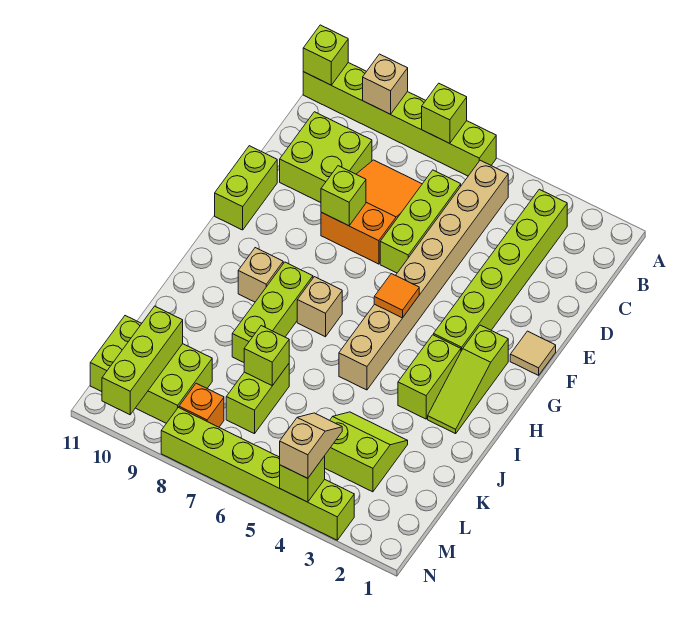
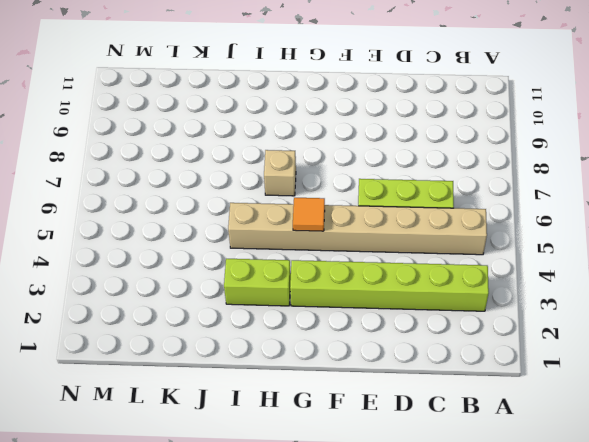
none -> lime brick A6:A11 level 1
none -> orange slope C7:E8 level 1 top E
none -> lime brick C9:D10 level 1

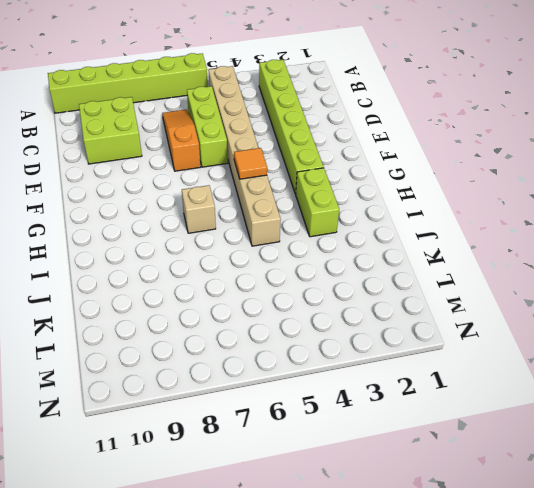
orange slope C7:E7 level 1 top E -> orange slope C7:E8 level 1 top E
none -> lime brick E11:F11 level 1
none -> tan tile F1 level 1
none -> lime slope G2:I2 level 1 top G

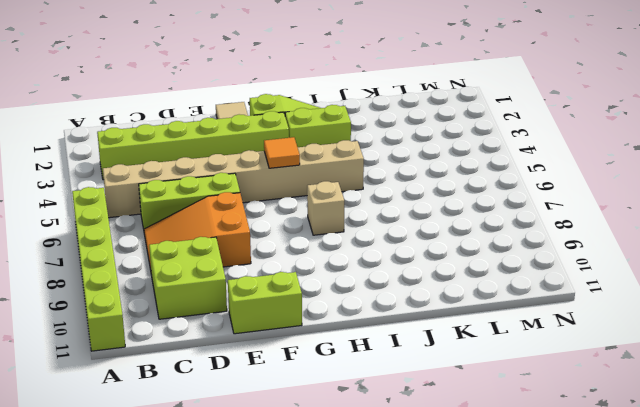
none -> lime brick H8:J8 level 1
none -> tan brick H9 level 1
none -> lime slope K3:L4 level 1 top L

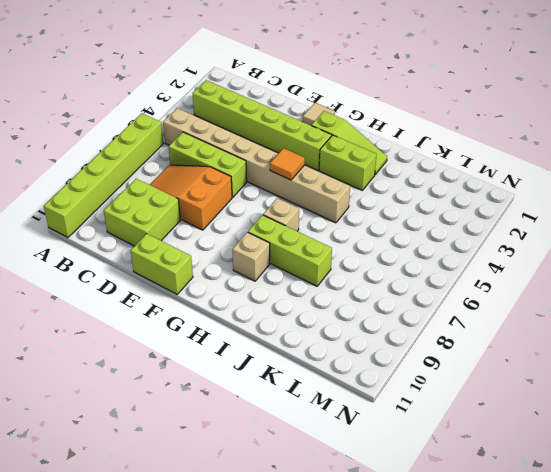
none -> lime slope K3:L4 level 1 top L
none -> lime brick K7:L7 level 1
none -> lime brick L9:M11 level 1

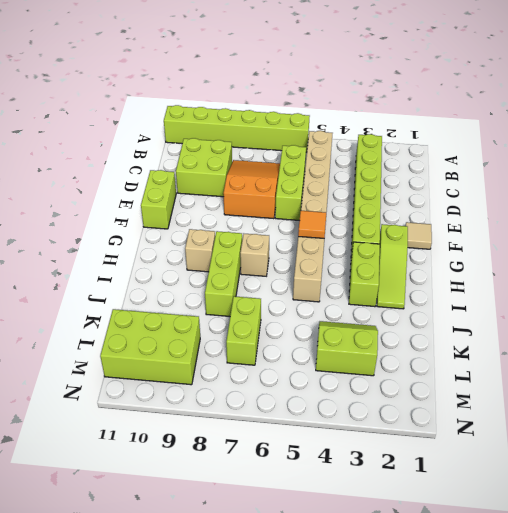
none -> orange brick M8 level 1
none -> lime brick N3:N8 level 1
none -> lime brick A7 level 2

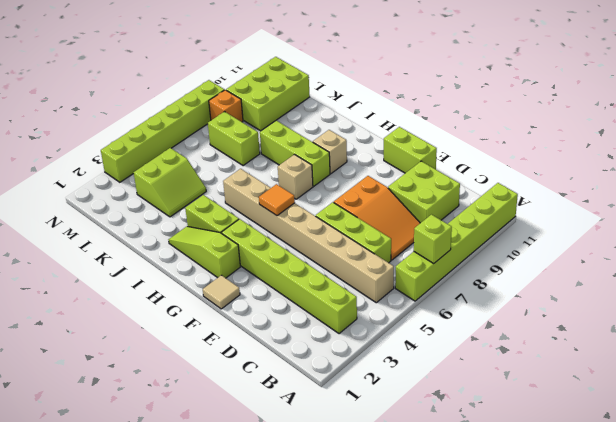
none -> tan brick A9 level 2
none -> lime brick A11 level 2
none -> lime brick E8 level 2

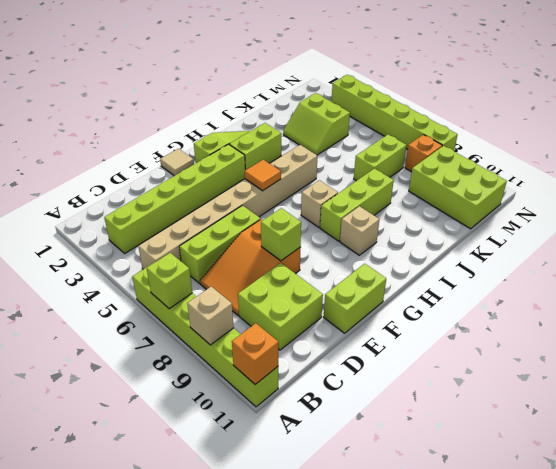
orange brick A11 level 2 -> lime brick A11 level 2
none -> lime brick K7 level 2
none -> lime brick L10:N10 level 2
none -> lime brick N4 level 2

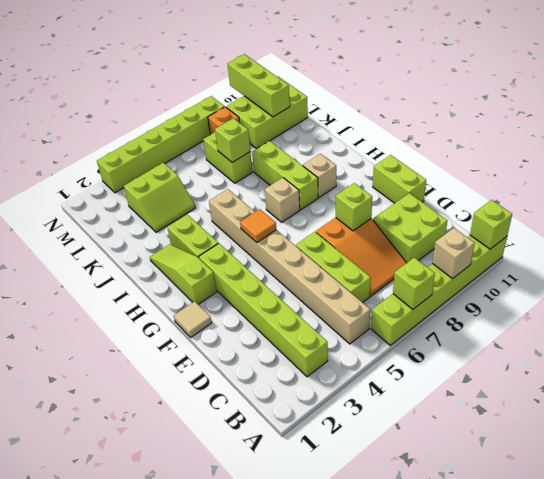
none -> lime brick N4 level 2
none -> tan slope M4:N4 level 3 top N

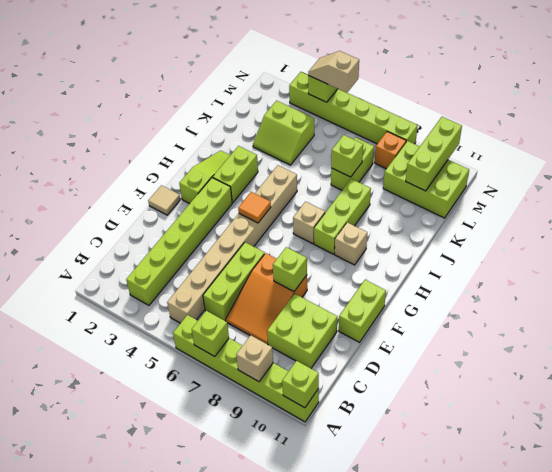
tan slope N4:N5 level 3 top 5 -> tan slope M4:N4 level 3 top N

